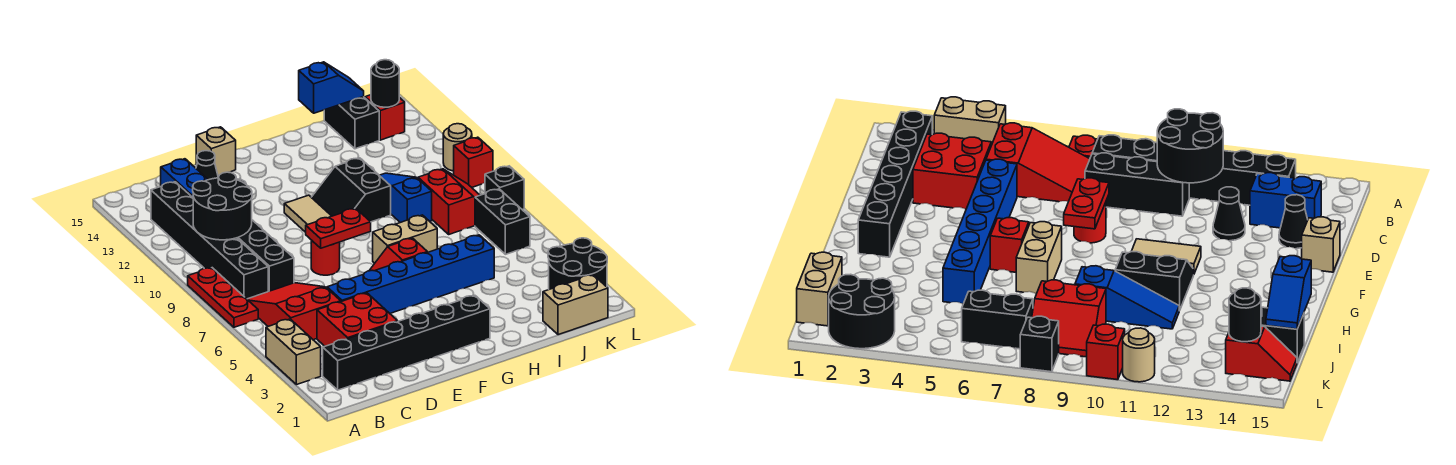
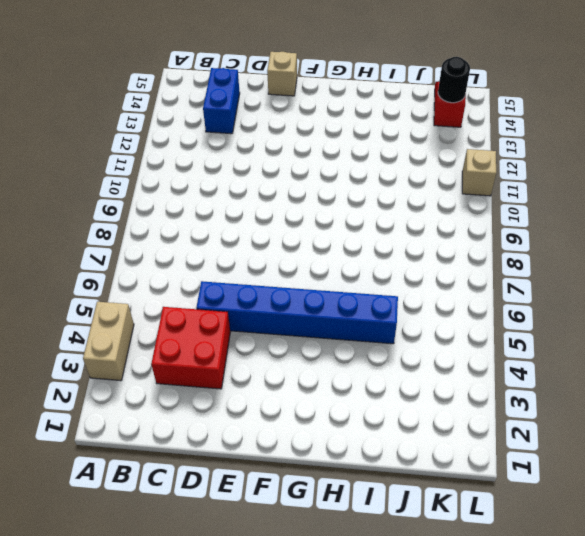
tan brick L11 level 1 -> tan round brick L11 level 1
none -> red plate A7:A9 level 1
none -> black brick B2:G2 level 1
none -> red slope B5:C7 level 1 top 5
none -> black brick B8:B13 level 1

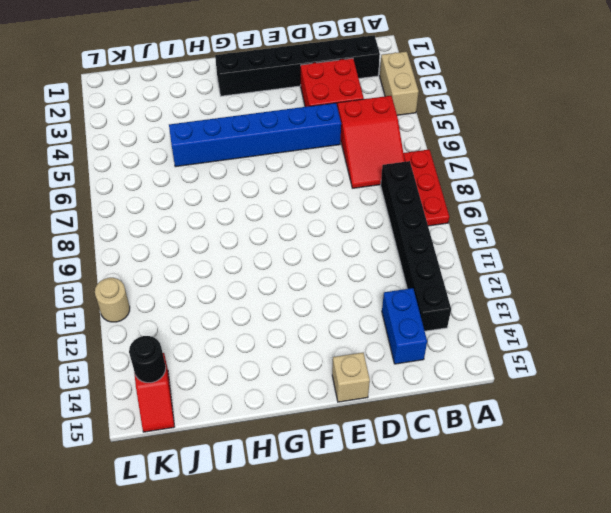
none -> black brick C8:C10 level 1
none -> black cone D12 level 1
none -> black cone D14 level 1
none -> red round brick E8 level 1

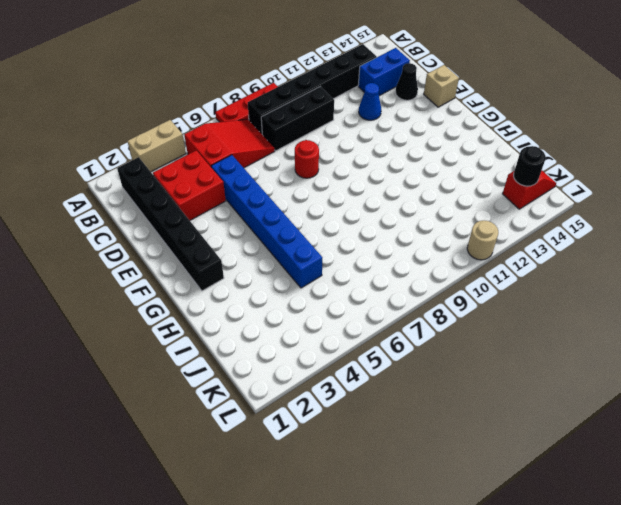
blue cone D12 level 1 -> black cone D12 level 1
none -> red slope F6:G6 level 1 top G
none -> tan tile F10:F11 level 1
none -> tan brick G7:H7 level 1
none -> black slope G10:H11 level 1 top H

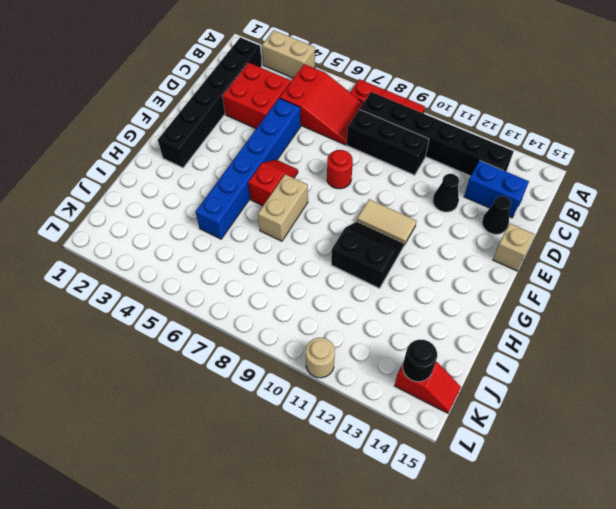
none -> blue slope I9:I11 level 1 top 9
none -> tan brick J1:K1 level 1
none -> red slope J8:K9 level 1 top J
none -> black brick J14:J15 level 1

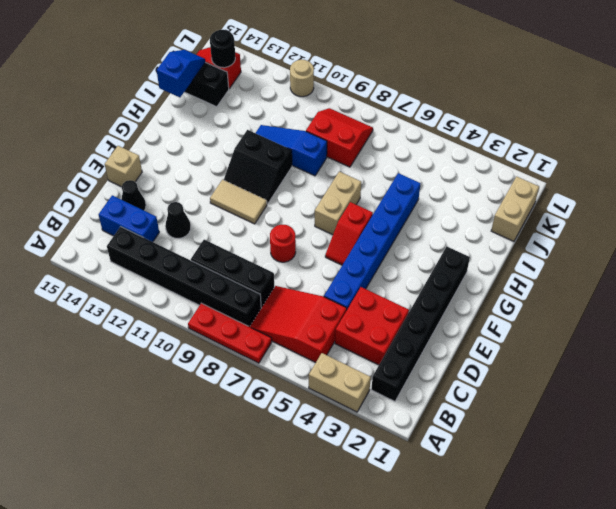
none -> black round brick K2:L3 level 1
none -> black brick K6:K7 level 1
none -> black brick L8 level 1
none -> red brick L10 level 1

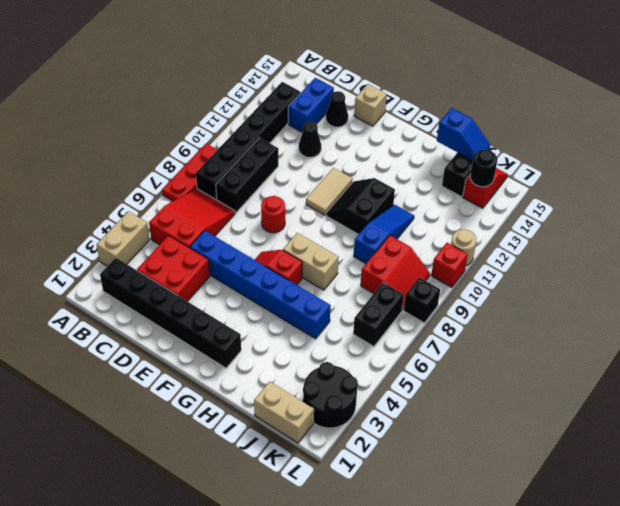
none -> black round brick B10:C11 level 2
none -> red plate E8:F8 level 2

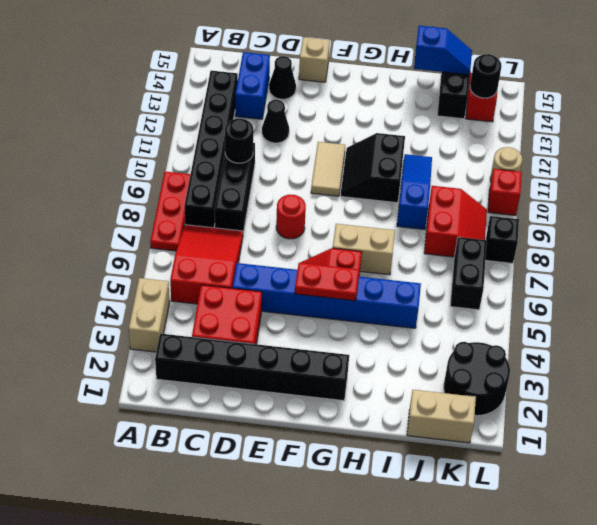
black round brick C10 level 2 -> black round brick B10:C11 level 2
red plate F5:G5 level 2 -> red plate E8:F8 level 2

